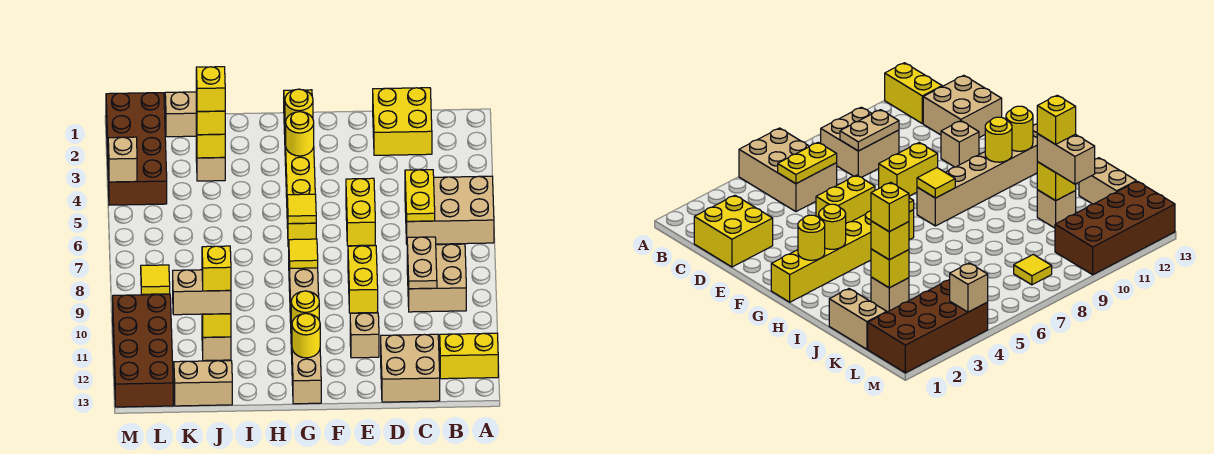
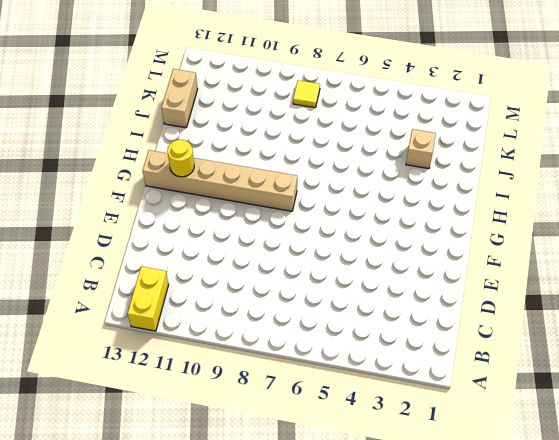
none -> tan brick A5:C6 level 1
none -> tan brick B8:C9 level 1
none -> yellow brick C1:D2 level 1
none -> tan brick C12:D13 level 1

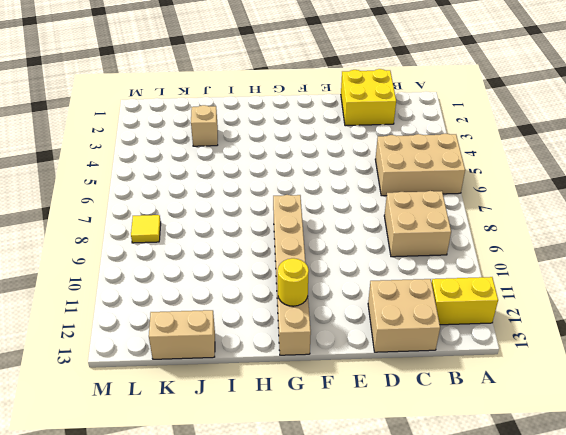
none -> yellow brick E5:E6 level 1
none -> yellow brick E8:E9 level 1
none -> tan brick E11 level 1
none -> yellow brick G1:G6 level 1

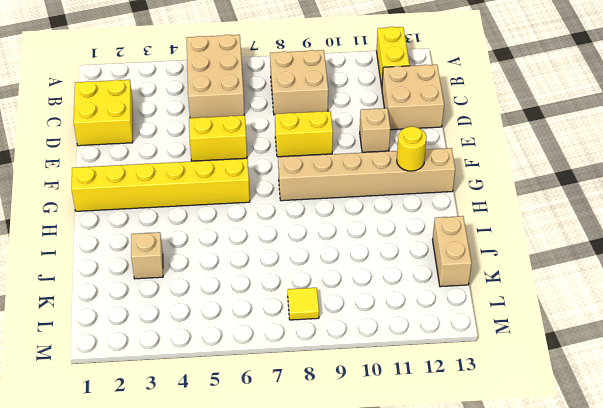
none -> tan brick J1:K1 level 1
none -> tan brick J11 level 1
none -> brown brick L1:M4 level 1
none -> brown brick L10:M13 level 1

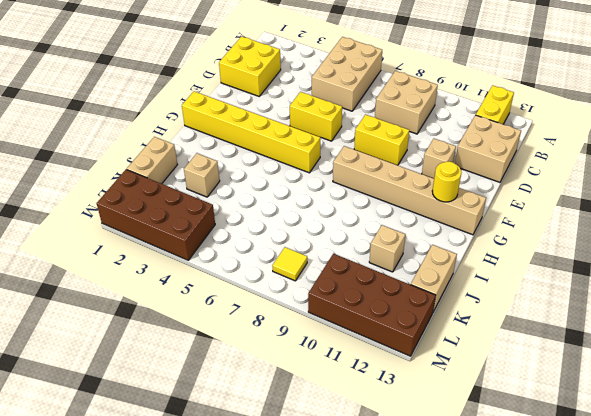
none -> yellow plate C5:C6 level 2
none -> tan plate C8:C9 level 2
none -> yellow round brick G2 level 2
none -> yellow round brick G3 level 2

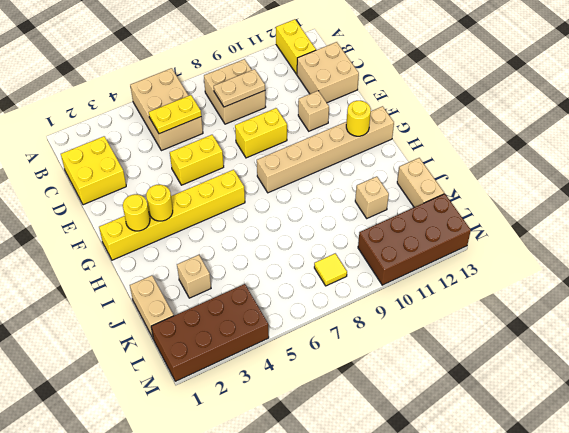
none -> yellow tile G6 level 2
none -> yellow tile G8 level 2
none -> yellow round brick G11 level 2
none -> yellow brick J3 level 2

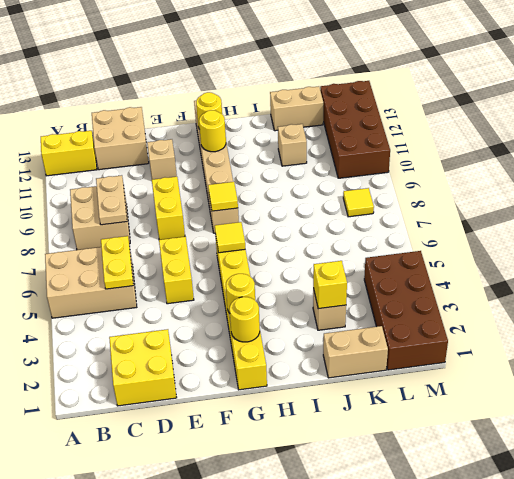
none -> yellow brick J11 level 2
none -> tan brick M4 level 2
none -> yellow brick J3 level 3
none -> tan brick J11:K11 level 3

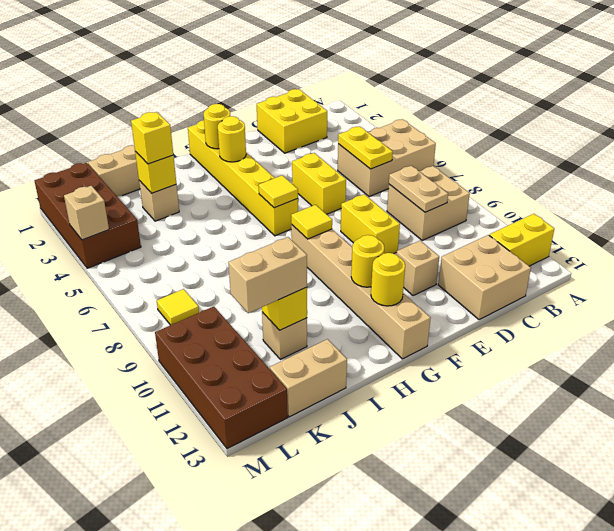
none -> yellow brick J3 level 4
none -> yellow brick J11 level 4

